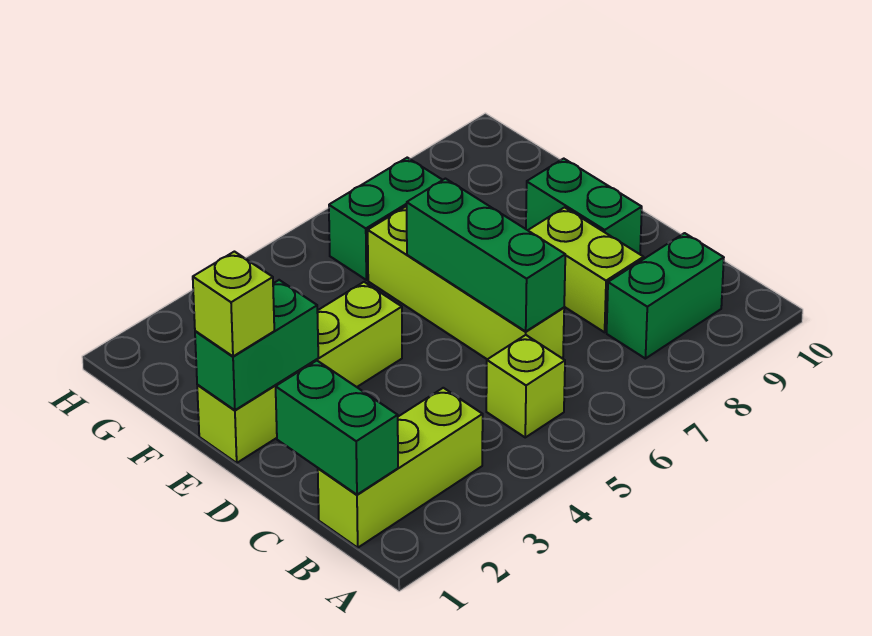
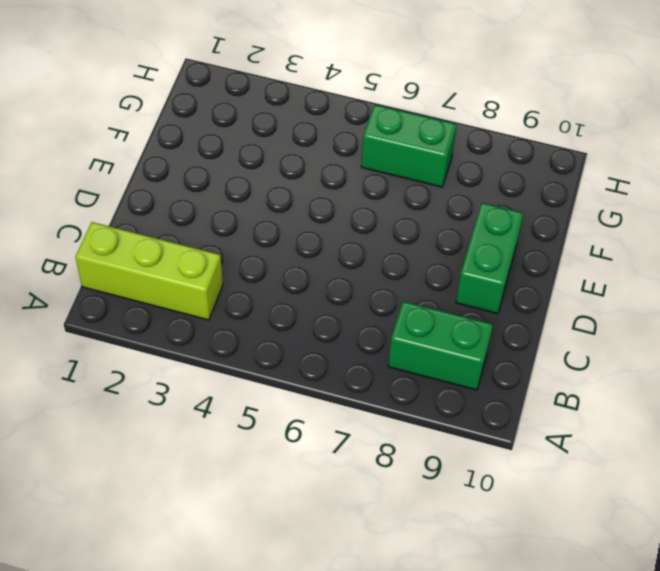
none -> lime brick B5 level 1
none -> lime brick C6:F6 level 1
none -> lime brick C8:D8 level 1

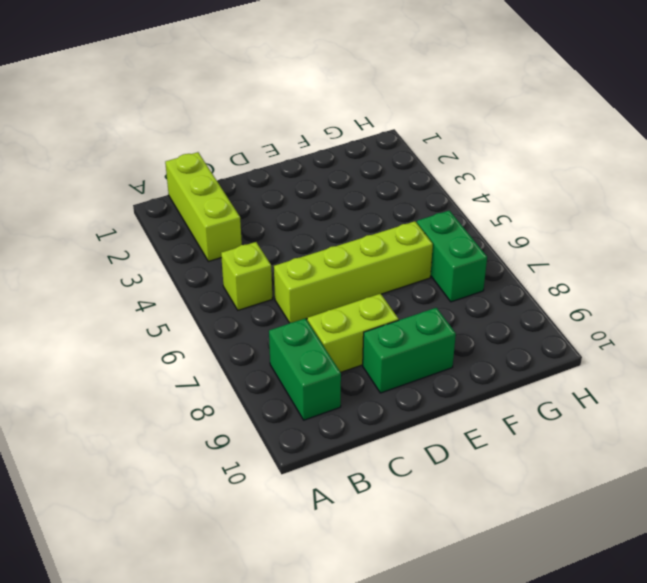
none -> lime brick E1:E4 level 1
none -> green brick B1:C1 level 2
none -> green brick C6:E6 level 2

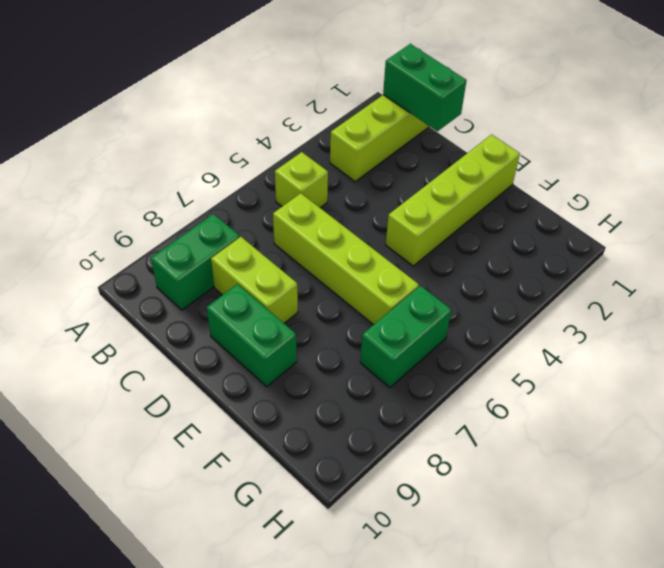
none -> green brick C6:E6 level 2
none -> green brick E1:E2 level 2
none -> lime brick E1 level 3

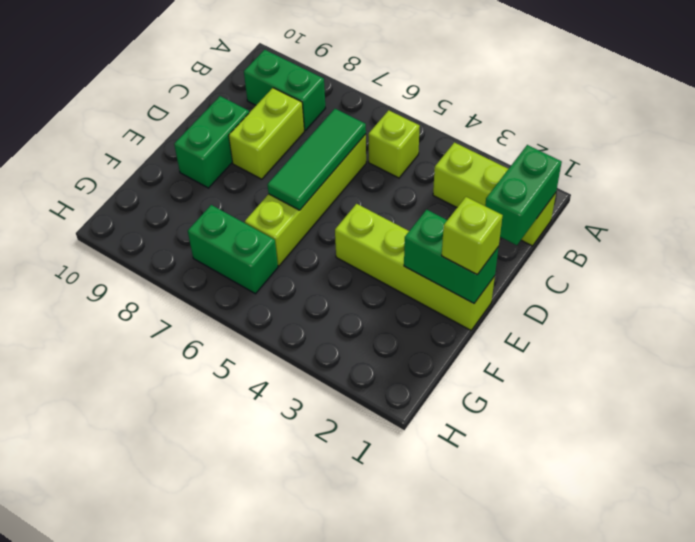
green tile C6:E6 level 2 -> green brick C6:E6 level 2

